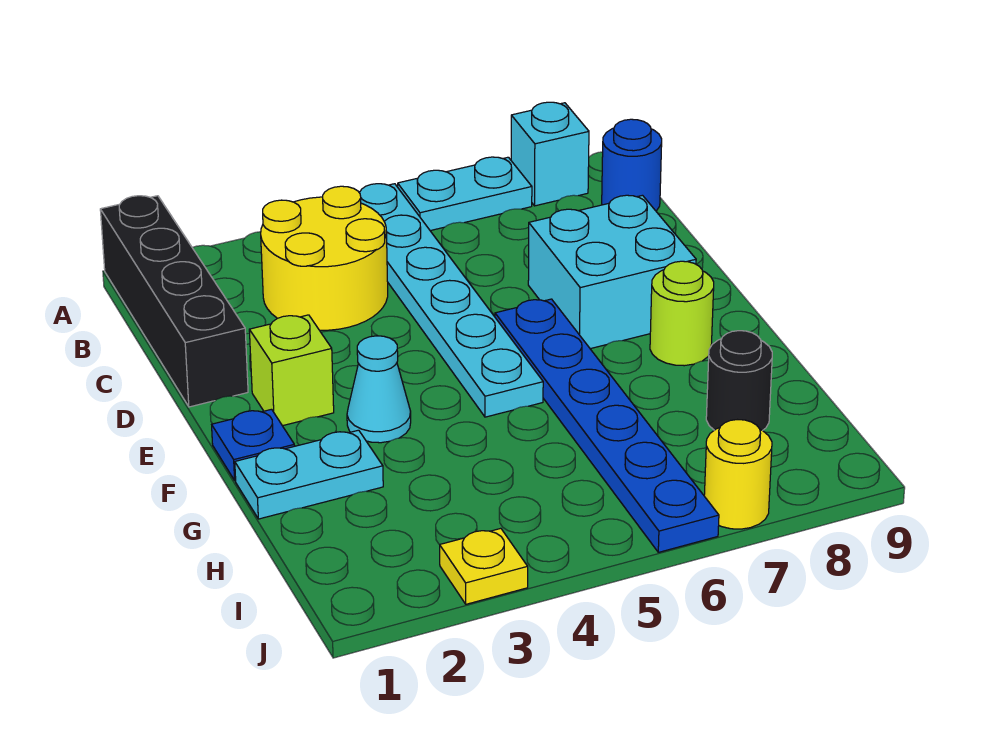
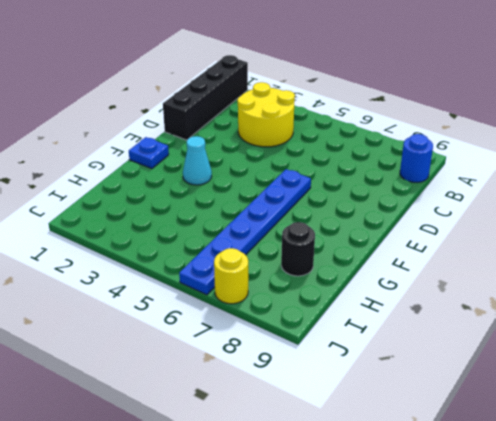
none -> cyan plate A5:F5 level 1
none -> cyan plate A6:A7 level 1
none -> cyan brick A8 level 1

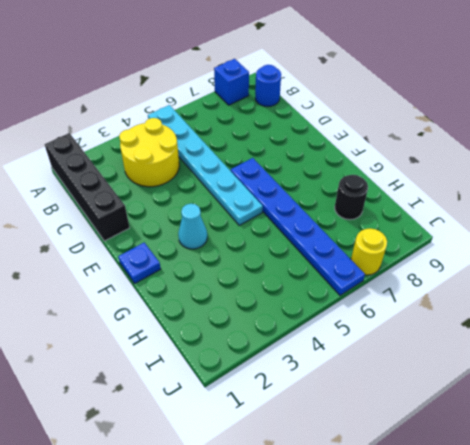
blue brick A8 level 1 -> cyan brick A8 level 1
none -> cyan plate A6:A7 level 1
none -> cyan brick D7:E8 level 1
none -> lime brick E2 level 1

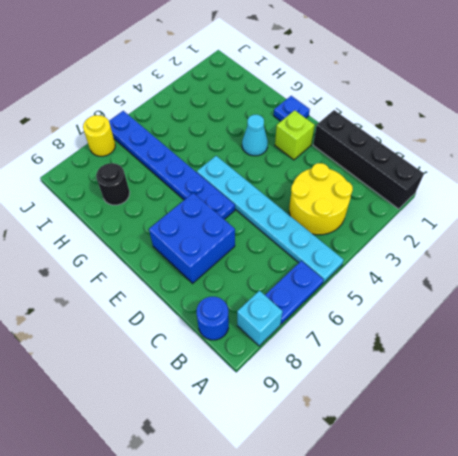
blue plate A6:A7 level 1 -> cyan plate A6:A7 level 1
blue brick D7:E8 level 1 -> cyan brick D7:E8 level 1
none -> lime round brick F8 level 1
none -> cyan plate G1:G2 level 1
none -> yellow plate J3 level 1

